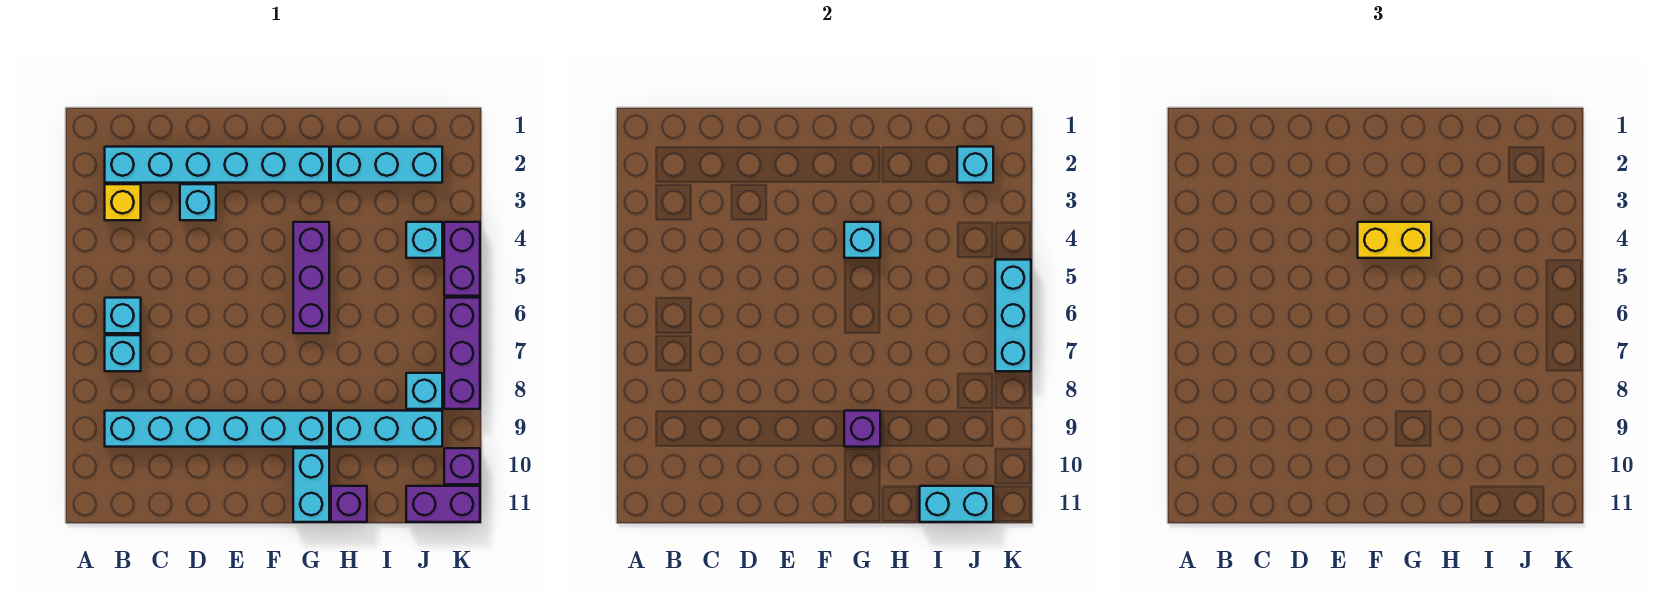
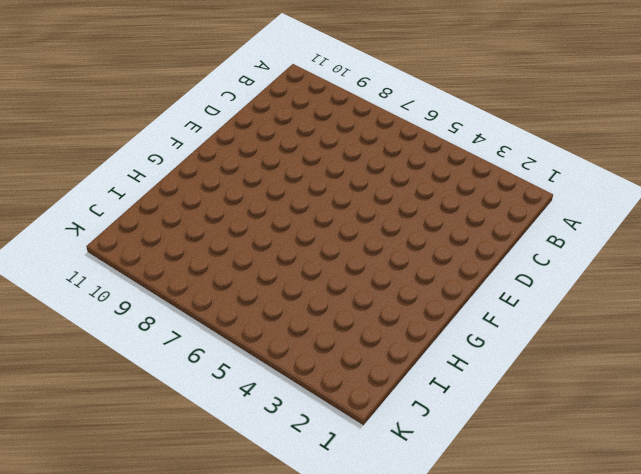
none -> cyan brick B2:G2 level 1
none -> yellow brick B3 level 1
none -> cyan brick B6 level 1

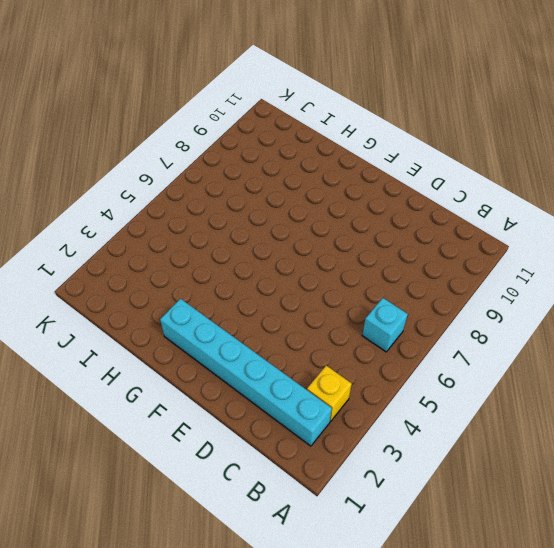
none -> cyan brick B7 level 1
none -> cyan brick B9:G9 level 1
none -> cyan brick D3 level 1

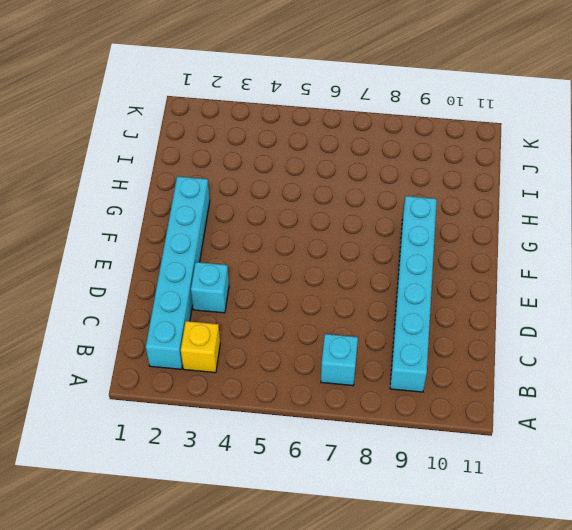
none -> cyan brick B6 level 1
none -> purple brick G4:G6 level 1
none -> cyan brick G10:G11 level 1

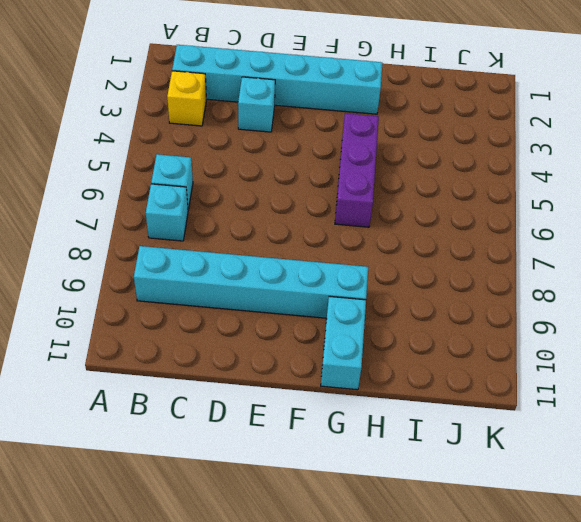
none -> cyan brick H2:J2 level 1
none -> cyan brick H9:J9 level 1
none -> purple brick H11 level 1

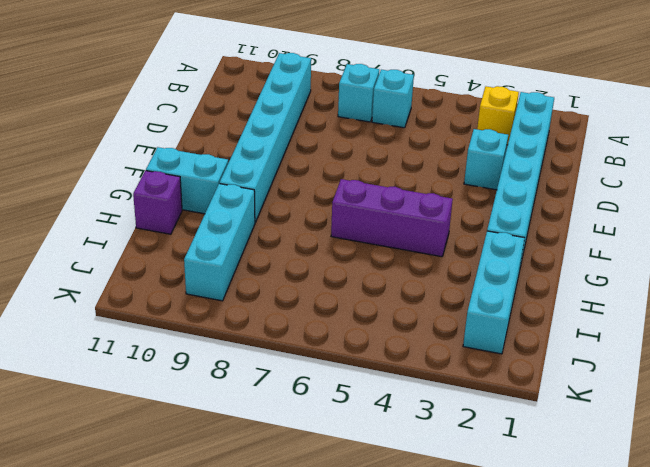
none -> cyan brick J4 level 1
none -> cyan brick J8 level 1
none -> purple brick J11:K11 level 1

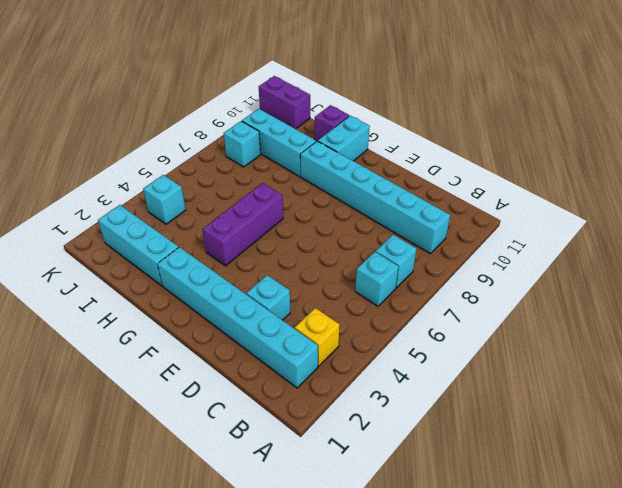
none -> purple brick K4:K5 level 1
none -> purple brick K6:K8 level 1
none -> purple brick K10 level 1

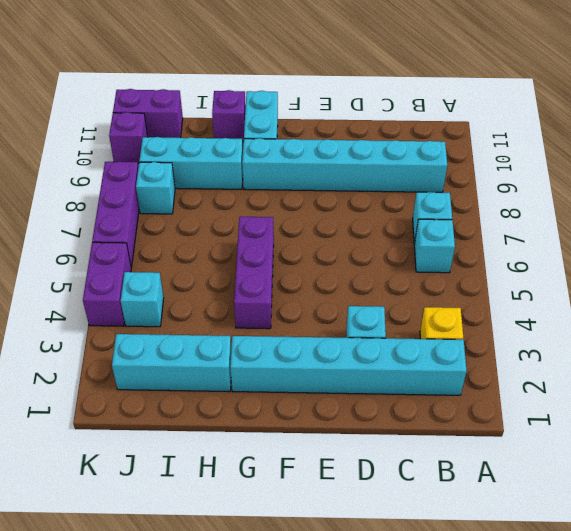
none -> cyan brick G4 level 2
none -> purple brick G9 level 2
none -> cyan brick I11:J11 level 2

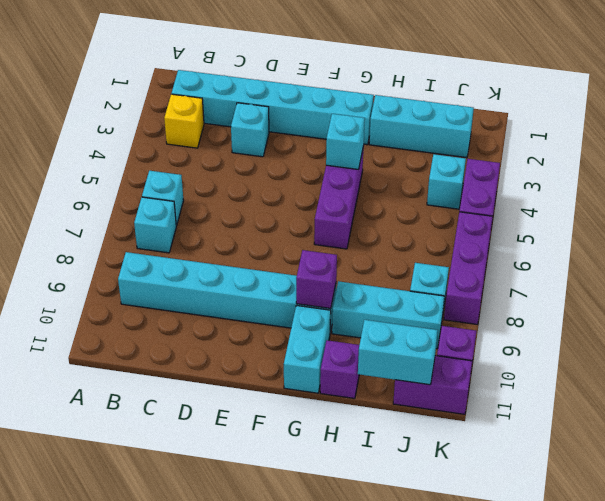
none -> cyan brick J2 level 2
none -> cyan brick K5:K7 level 2
none -> yellow brick F4:G4 level 3

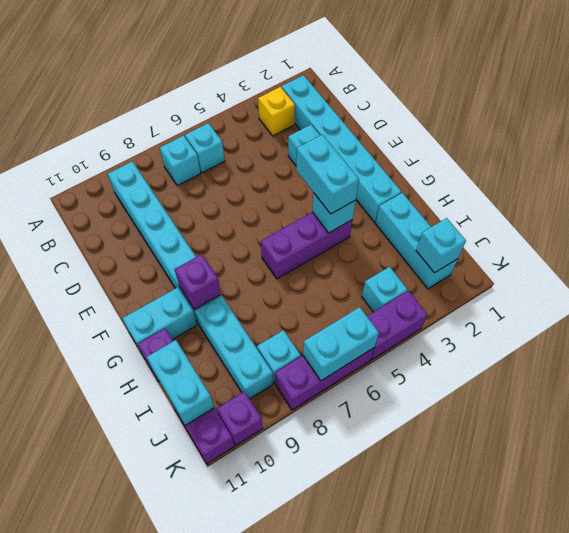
cyan brick F4:G4 level 3 -> yellow brick F4:G4 level 3
cyan brick K6:K7 level 2 -> cyan brick K5:K7 level 2

